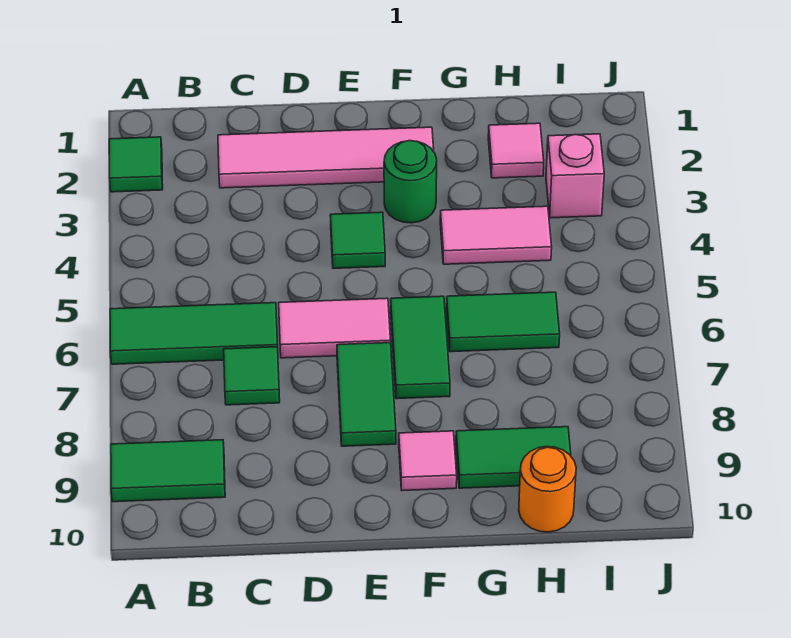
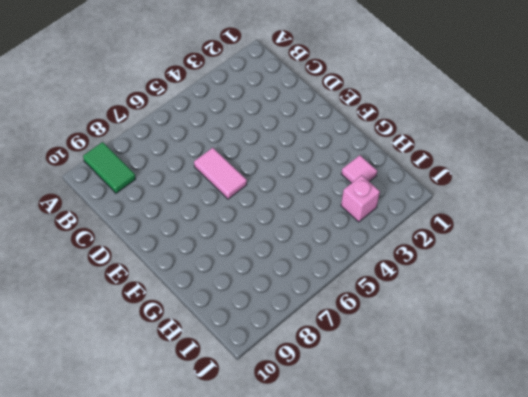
none -> green tile A2 level 1
none -> green tile A6:C6 level 1
none -> pink tile C2:F2 level 1

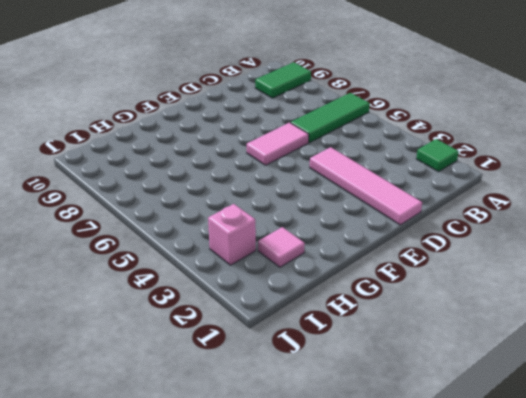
pink tile D1:D4 level 1 -> pink tile C2:F2 level 1
none -> green tile C7 level 1
none -> green tile E4 level 1
none -> green tile E7:E8 level 1

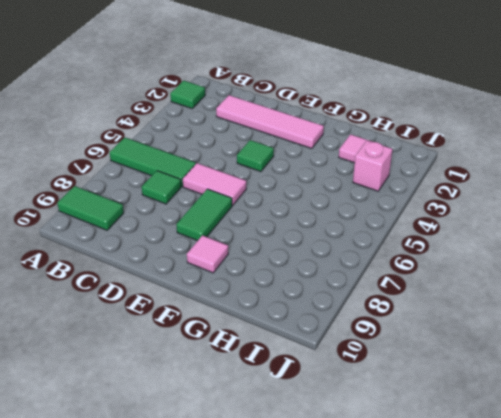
none -> green round brick F3 level 1
none -> green tile F6:F7 level 1
none -> pink tile G4:H4 level 1

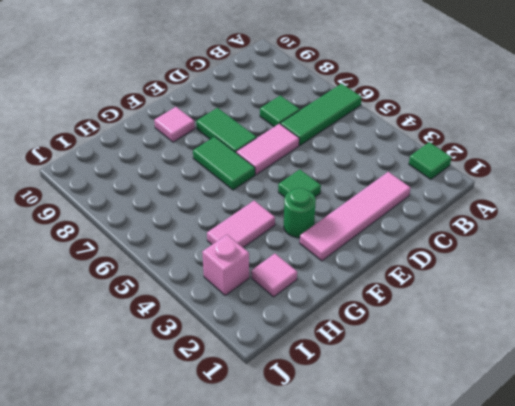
none -> green tile A9:B9 level 1
none -> green tile G6:H6 level 1
none -> green tile G9:H9 level 1

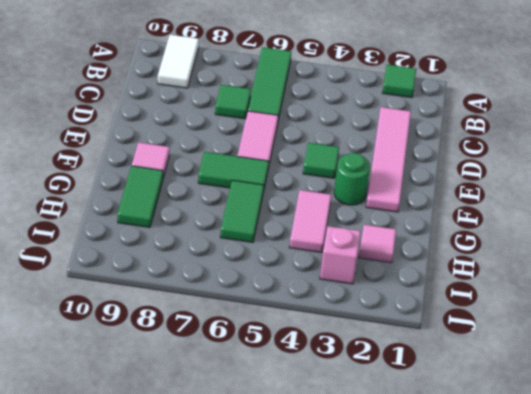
white tile A9:B9 level 1 -> green tile A9:B9 level 1
none -> green tile E7:E8 level 1
none -> orange round brick H10 level 1

